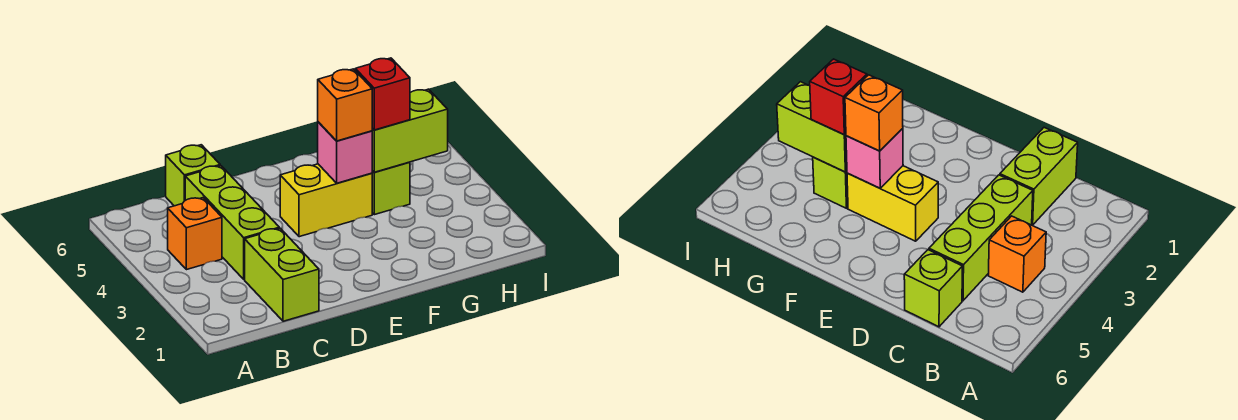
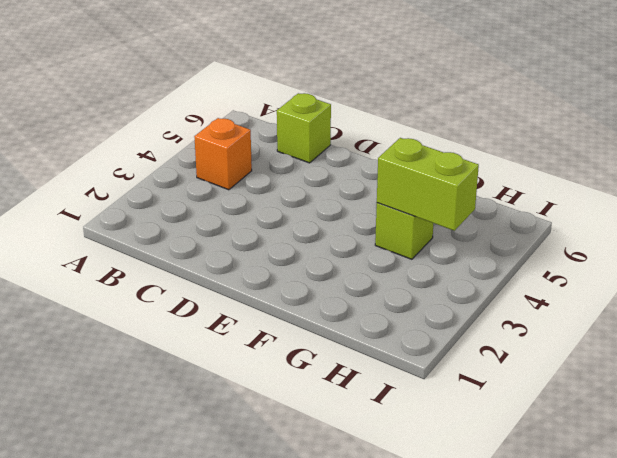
none -> lime brick C1:C2 level 1
none -> lime brick C3:C5 level 1

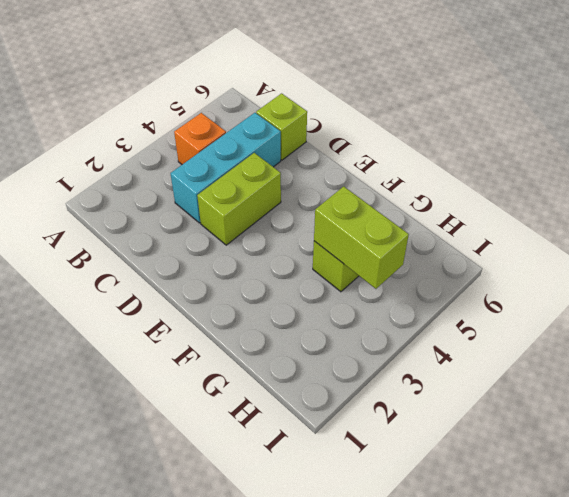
cyan brick C3:C5 level 1 -> lime brick C3:C5 level 1
lime brick D3:D4 level 1 -> lime brick C1:C2 level 1
none -> yellow brick E4:F4 level 1
none -> pink brick F4 level 2

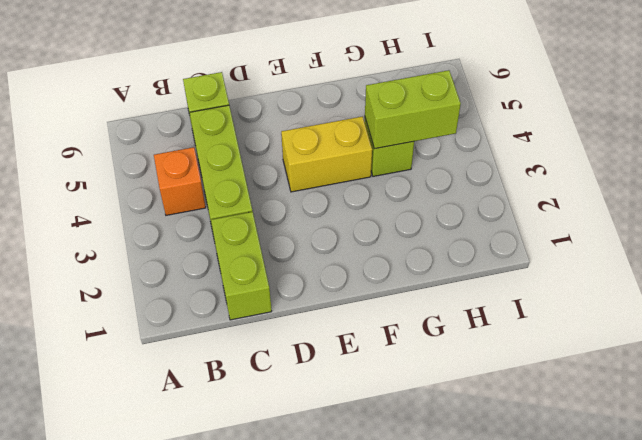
none -> pink brick F4 level 2
none -> orange brick F4 level 3

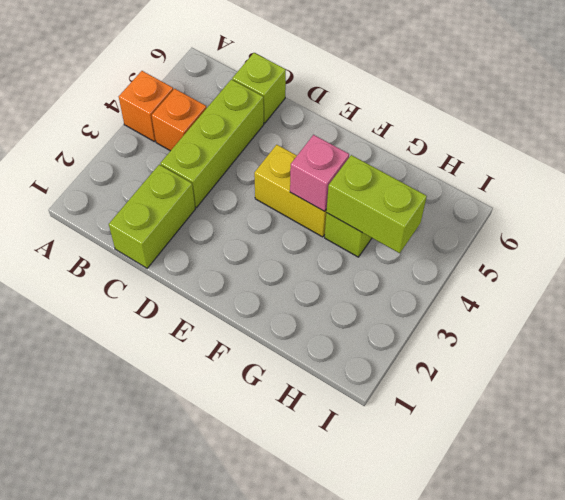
orange brick A4 level 1 -> orange brick F4 level 3
none -> red brick G4 level 3

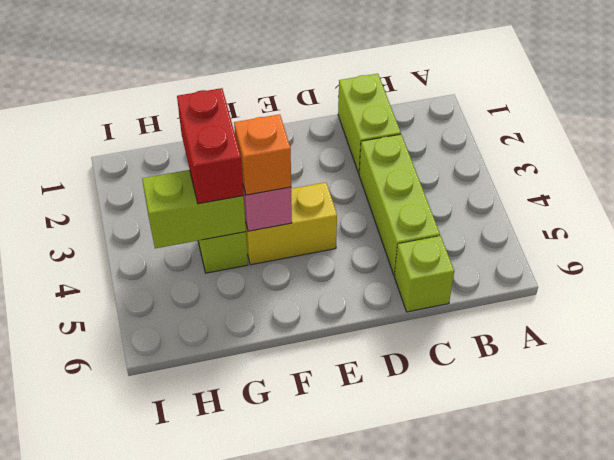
red brick G3:G4 level 3 -> red brick G4 level 3
none -> orange brick B4 level 1

